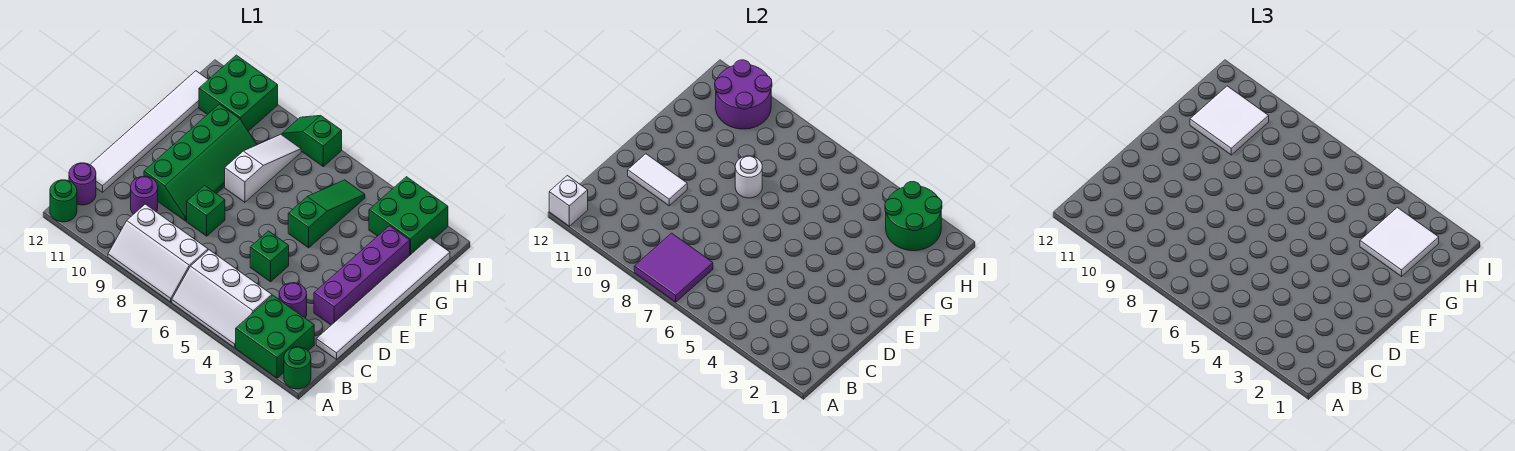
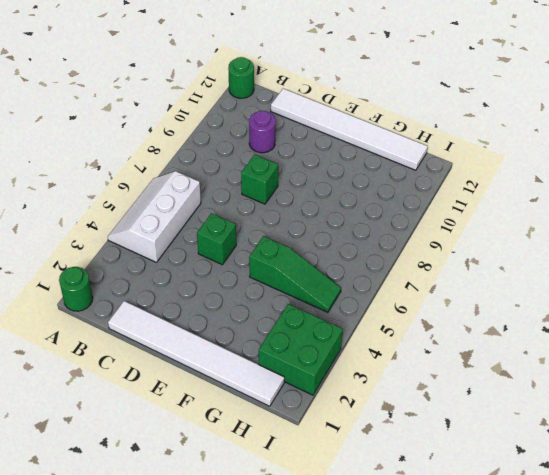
none -> green brick A2:B3 level 1
none -> white slope A7:B9 level 1 top B
none -> purple round brick B12 level 1

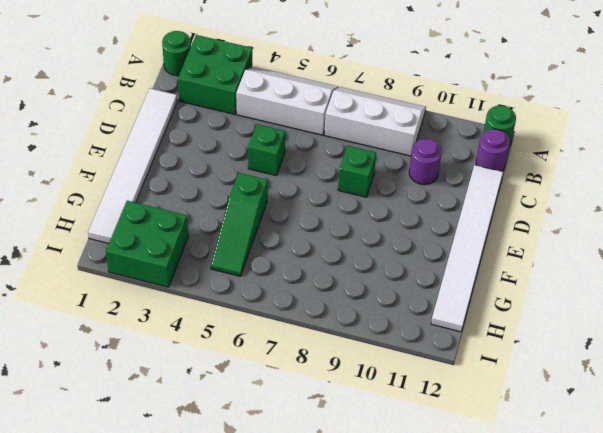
none -> purple round brick C3 level 1
none -> purple brick D2:G2 level 1
none -> green slope D9:G10 level 1 top 10

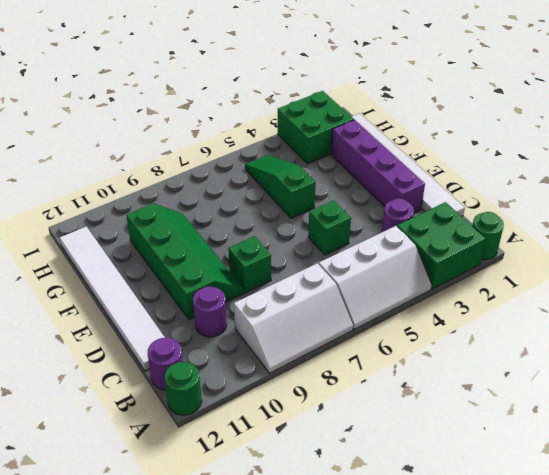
none -> white slope F8:H8 level 1 top F
none -> green brick H10:I11 level 1
none -> green slope I7:I8 level 1 top 7

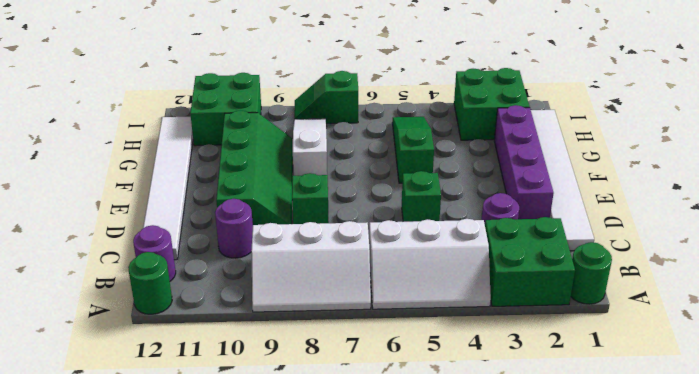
none -> purple tile A7:B8 level 2
none -> white brick A12 level 2
none -> white tile D10:D11 level 2

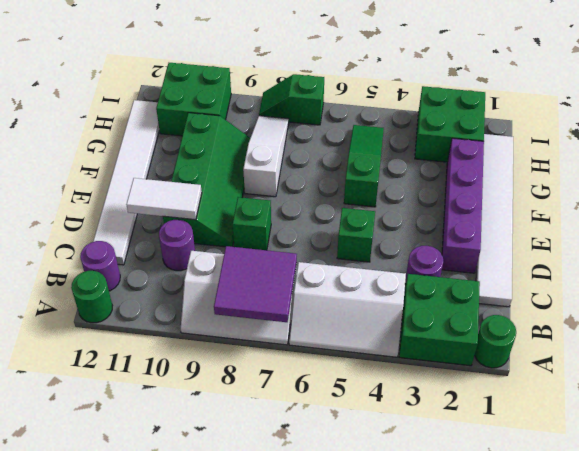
none -> white brick A12 level 2
none -> white round brick F8 level 2
none -> green round brick H2:I3 level 2

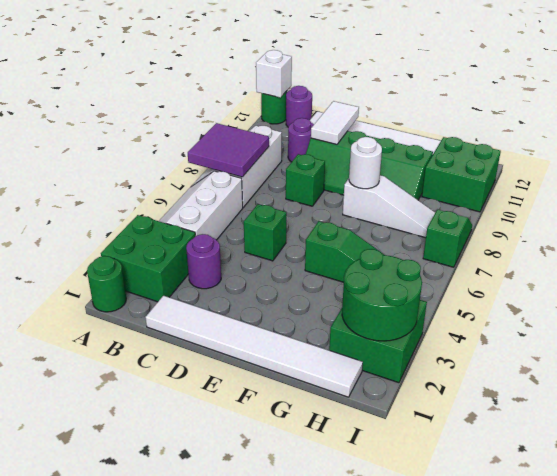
none -> purple brick D2:G2 level 1
none -> purple round brick H10:I11 level 2
none -> white tile G2:H3 level 3

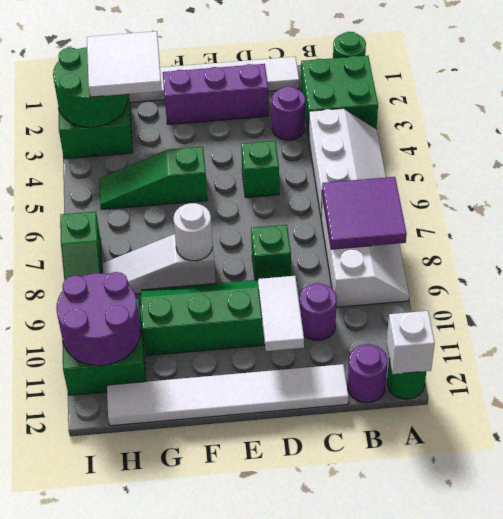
purple brick D2:F2 level 1 -> purple brick D2:G2 level 1
none -> white tile G10:H11 level 3

